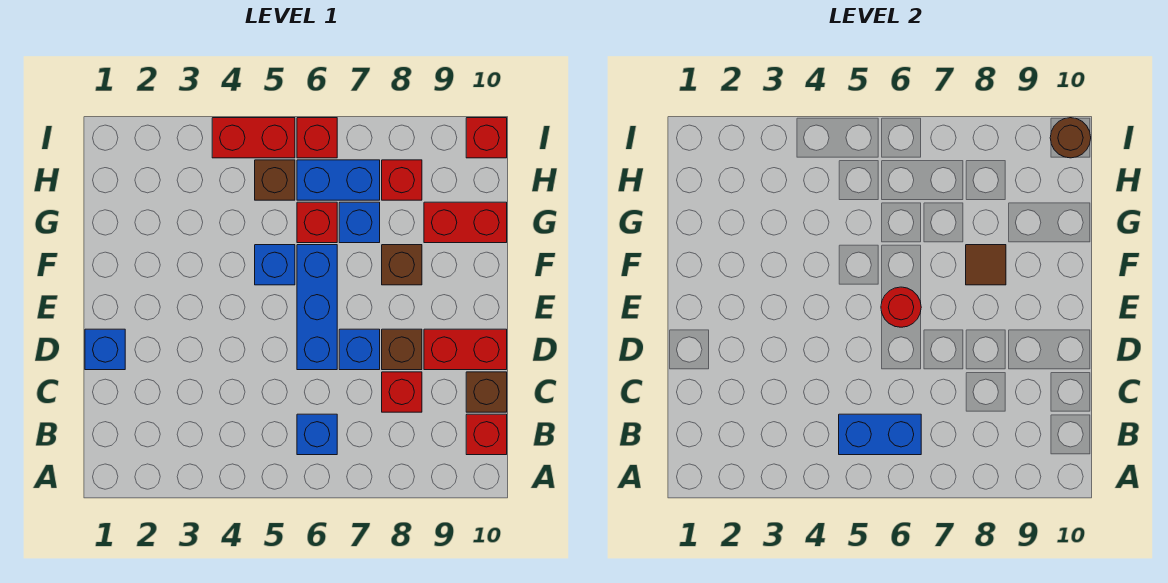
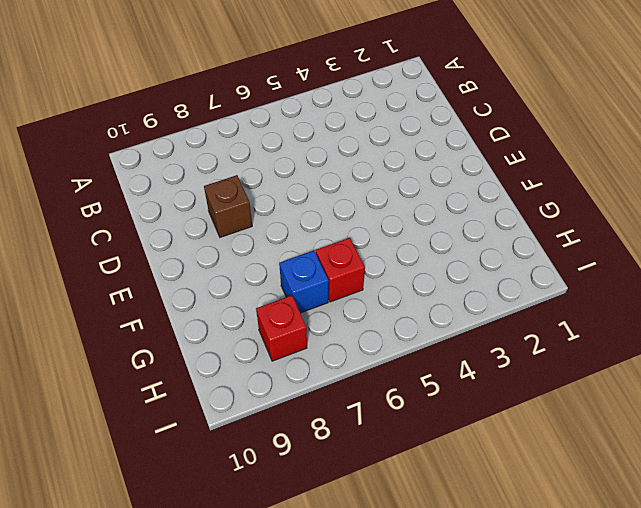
none -> blue brick B6 level 1
none -> red brick B10 level 1
none -> red brick C8 level 1

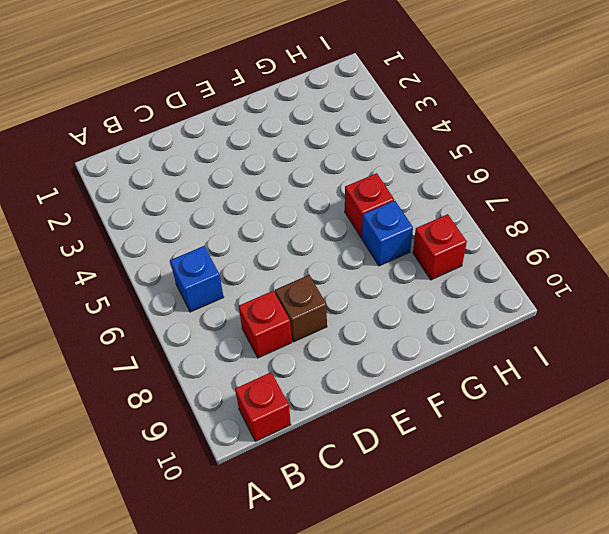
none -> brown brick C10 level 1
none -> blue brick D1 level 1
none -> blue brick D6:F6 level 1

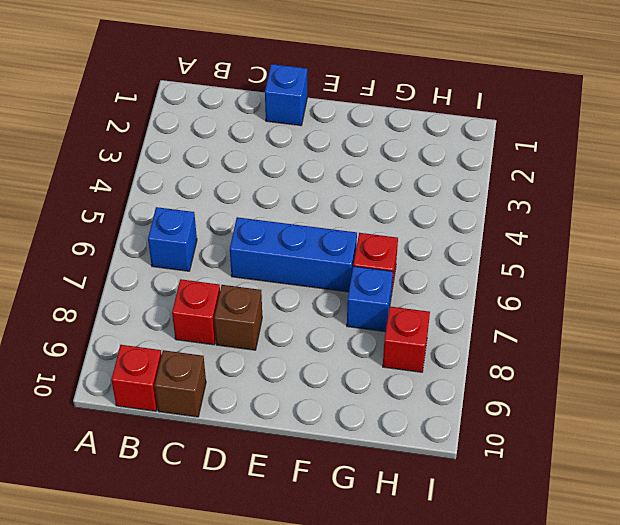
none -> blue brick D7 level 1
none -> red brick D9:D10 level 1
none -> blue brick F5 level 1

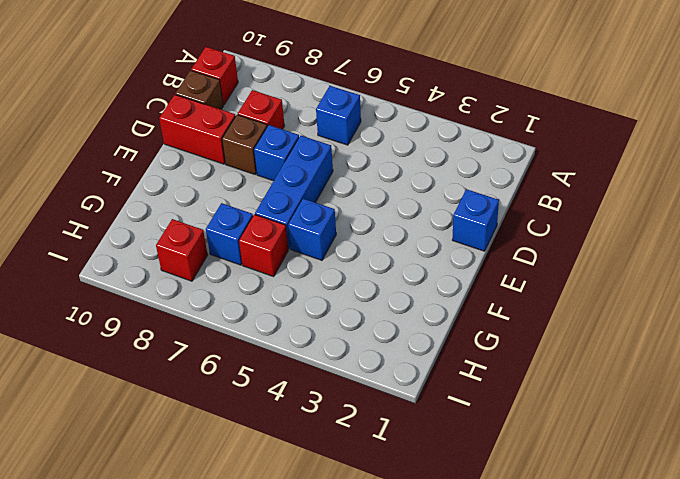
none -> brown brick F8 level 1
none -> red brick G9:G10 level 1
none -> brown brick H5 level 1

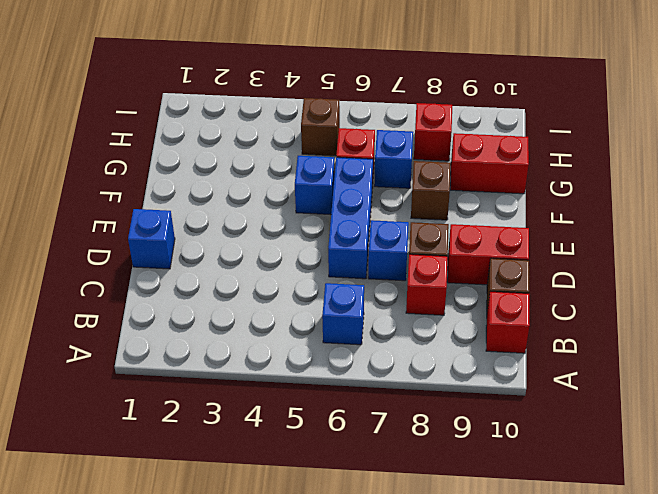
none -> blue brick H6:H7 level 1
none -> red brick I4:I5 level 1
none -> red brick I6 level 1

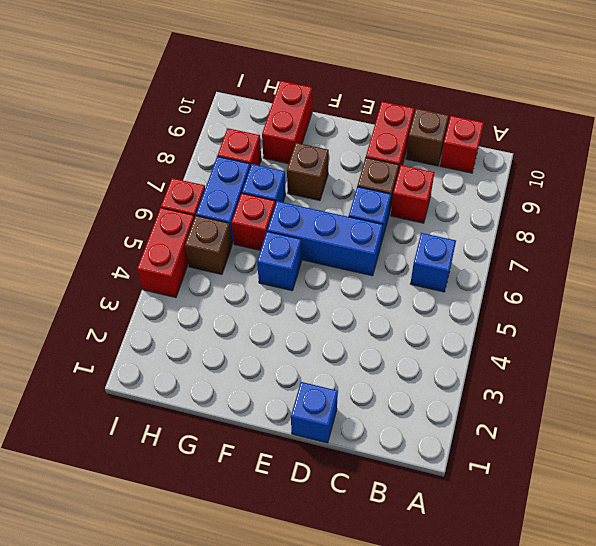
none -> red brick I10 level 1
none -> blue brick B5:B6 level 2
none -> red round brick E6 level 2

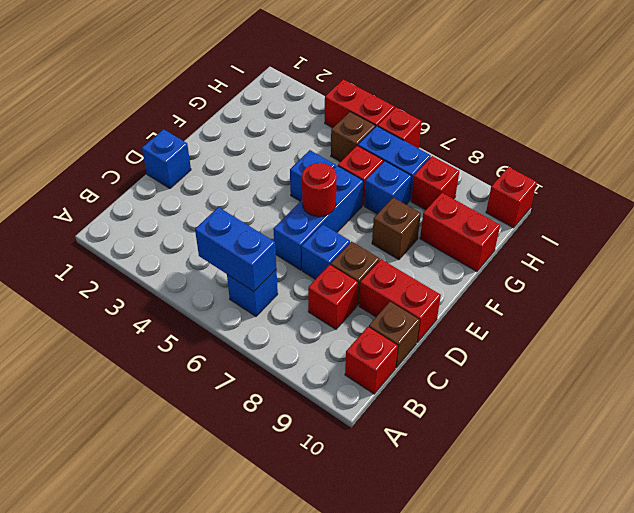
none -> brown tile F8 level 2
none -> brown round brick I10 level 2

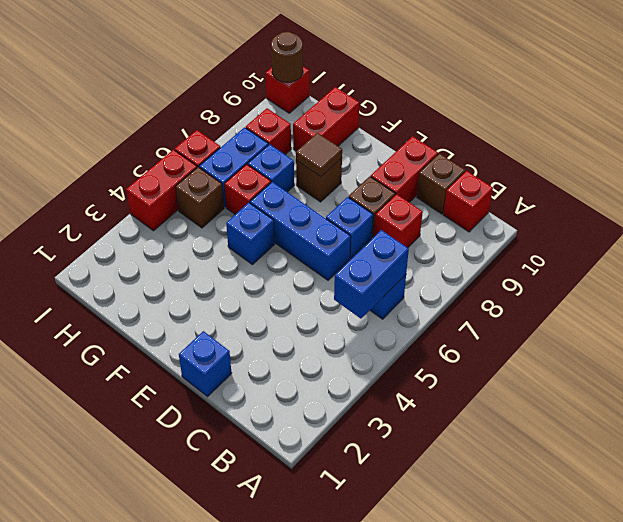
none -> red round brick E6 level 2

